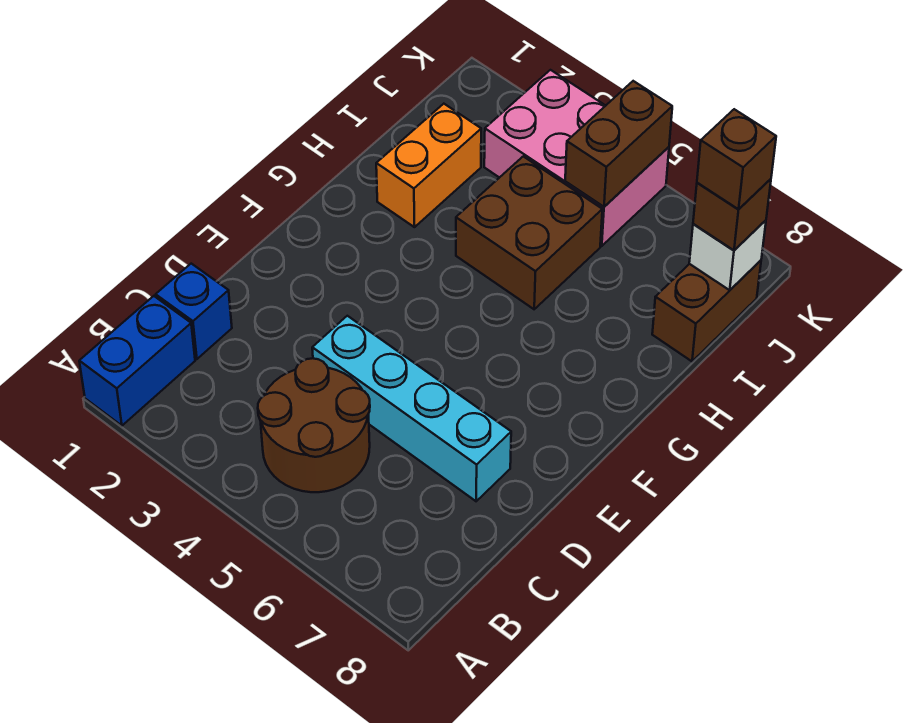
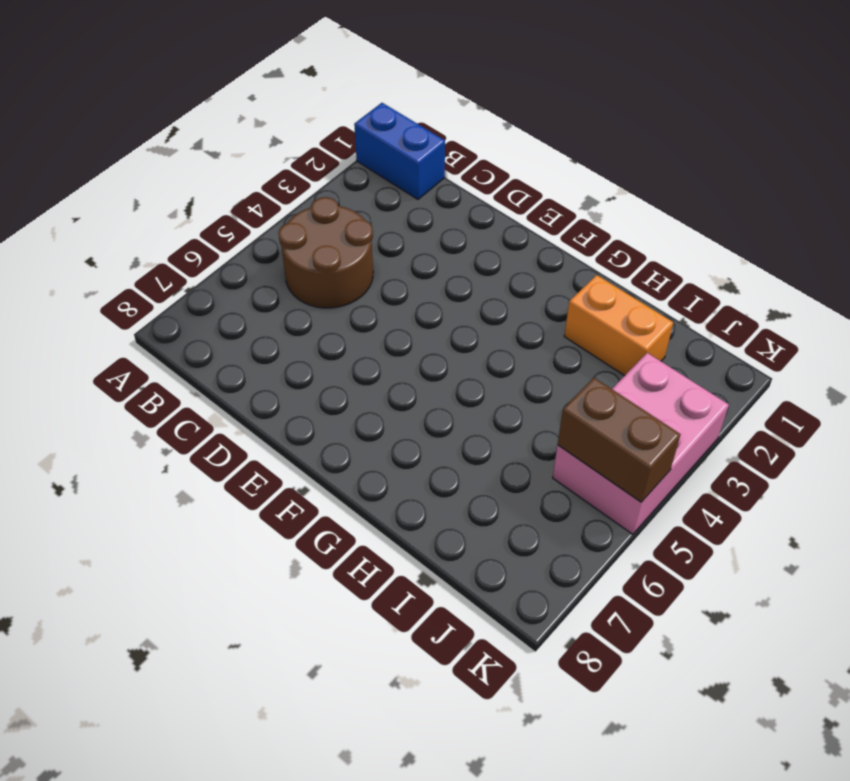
none -> blue brick C1 level 1
none -> cyan brick D4:D7 level 1
none -> brown brick H4:I5 level 1

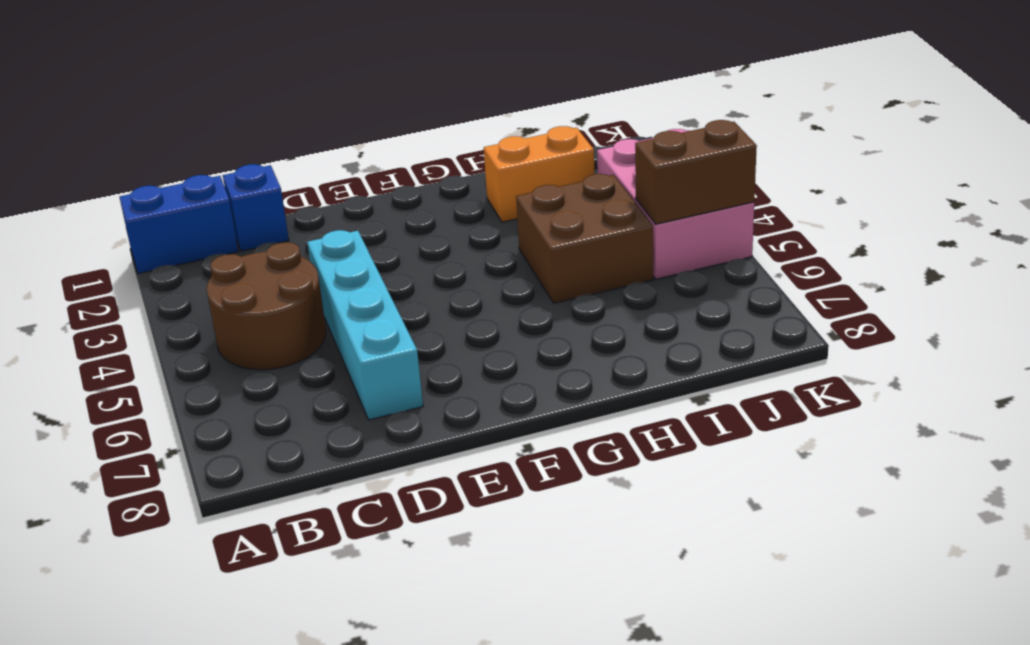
none -> brown brick I8:J8 level 1
none -> white brick J8 level 2
none -> brown brick J8 level 3

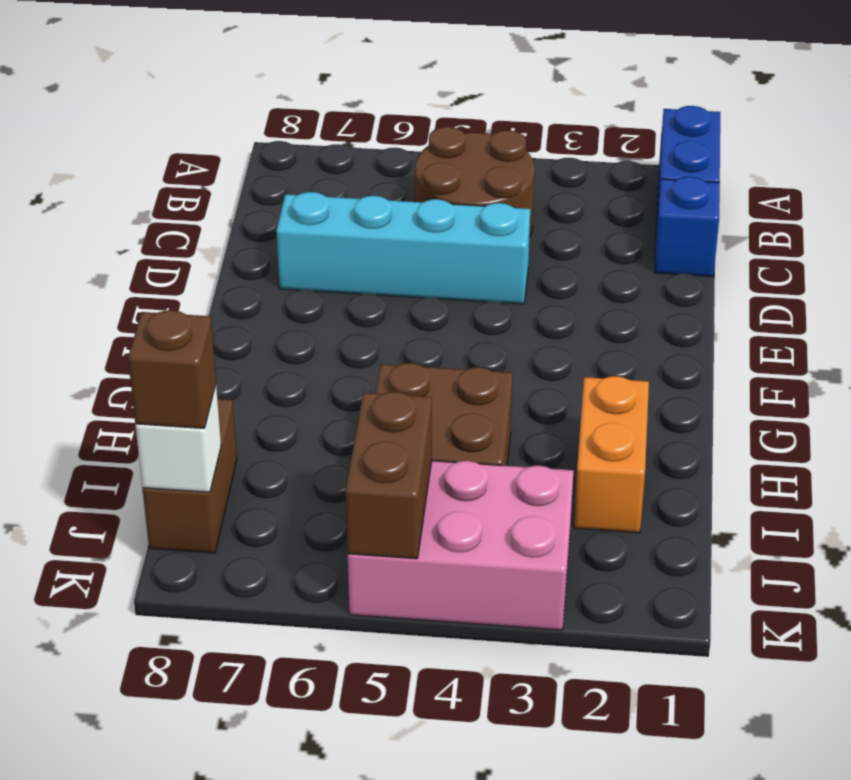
none -> brown brick J8 level 4

